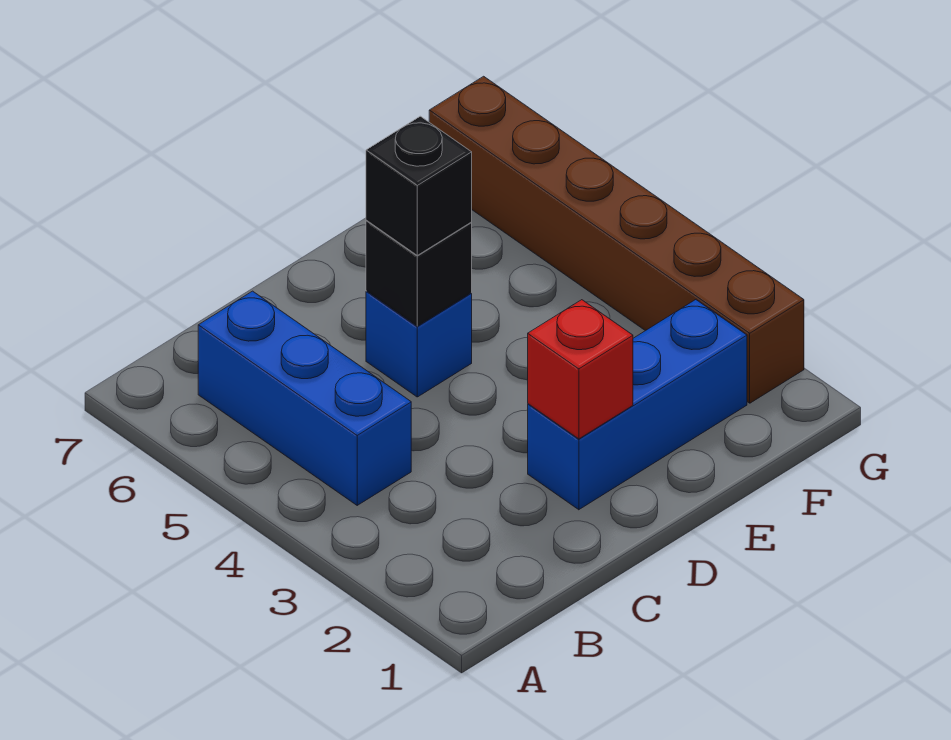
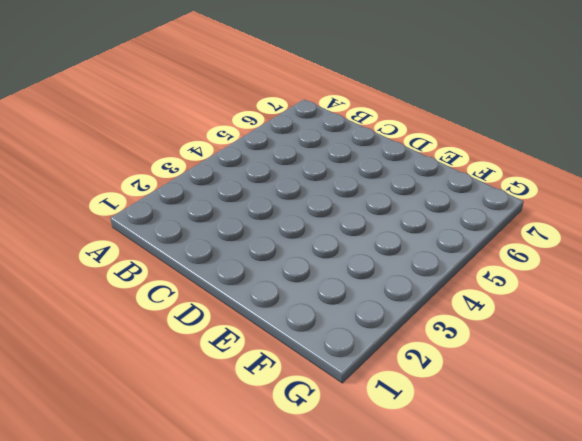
none -> blue brick B4:B6 level 1
none -> blue brick D2:F2 level 1

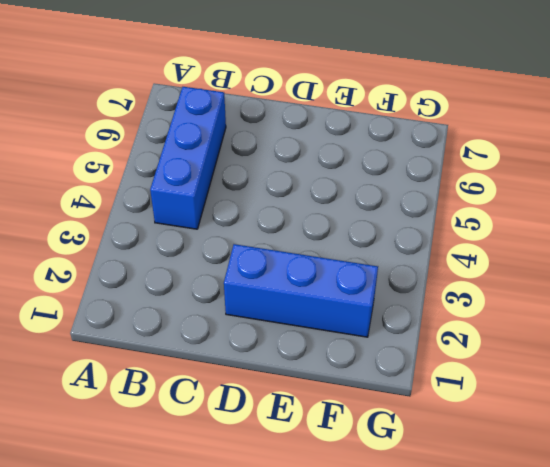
none -> blue brick D5 level 1
none -> brown brick G2:G7 level 1

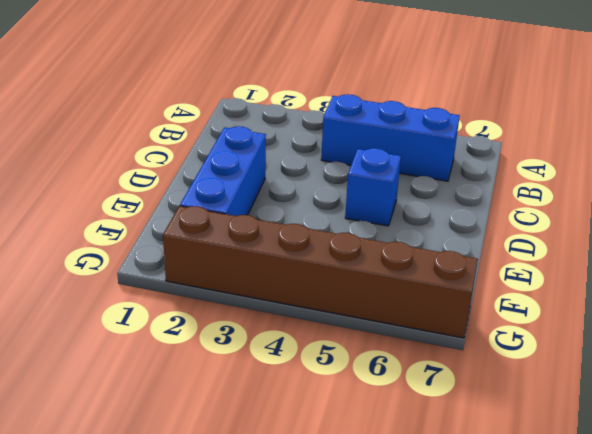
none -> red brick D2 level 2
none -> black brick D5 level 2

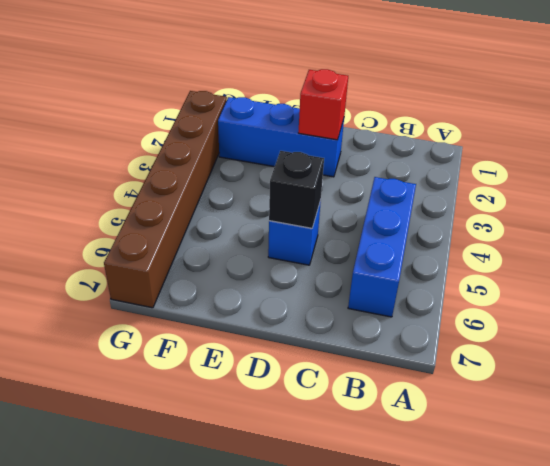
none -> black brick D5 level 3

